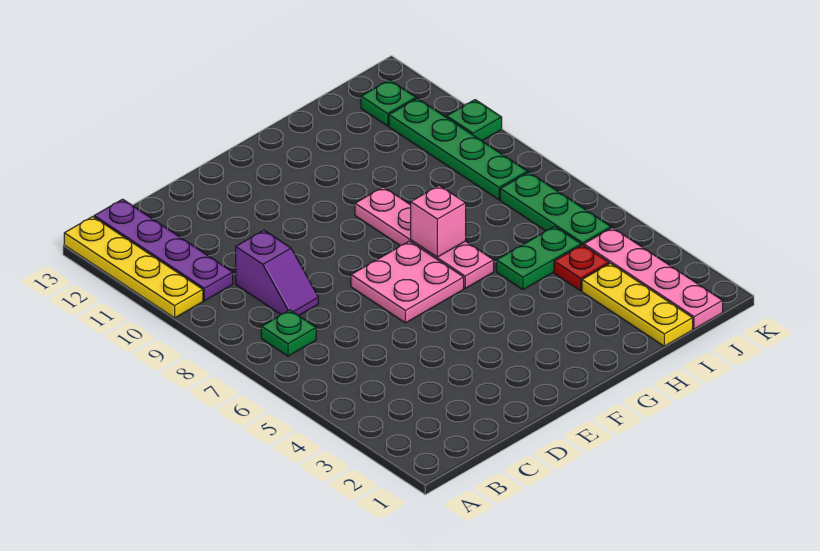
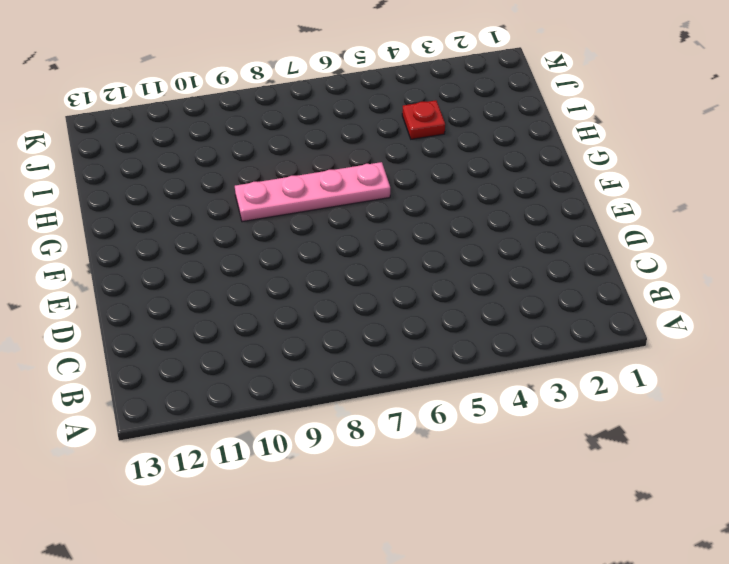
none -> yellow plate A10:A13 level 1
none -> green plate B7 level 1
none -> purple plate B10:B13 level 1

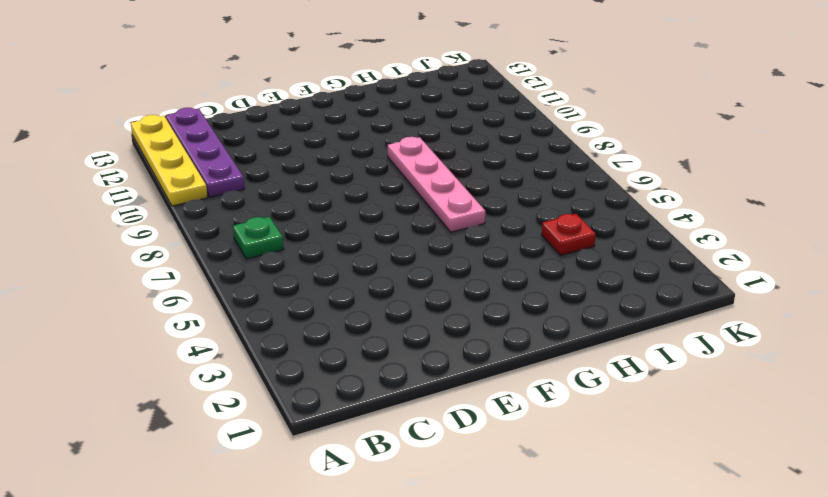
none -> purple slope C8:C9 level 1 top 9
none -> pink plate E6:F7 level 1
none -> green plate H5:I5 level 1

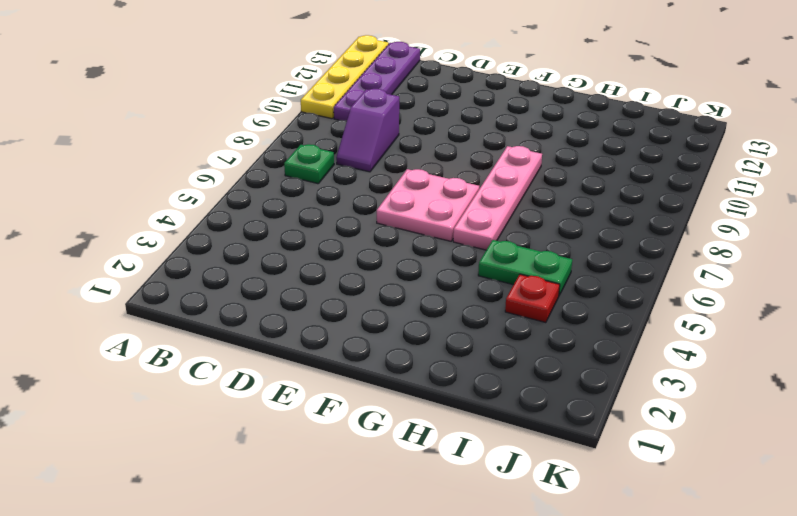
none -> yellow plate I1:I3 level 1
none -> pink plate J1:J4 level 1
none -> green plate J5:J7 level 1

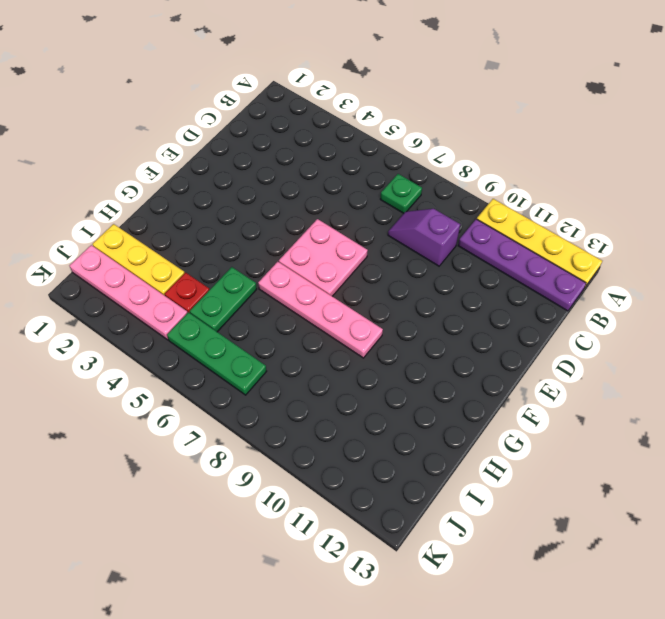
none -> green plate J8:J11 level 1
none -> green plate J12 level 1
none -> green plate K10 level 1

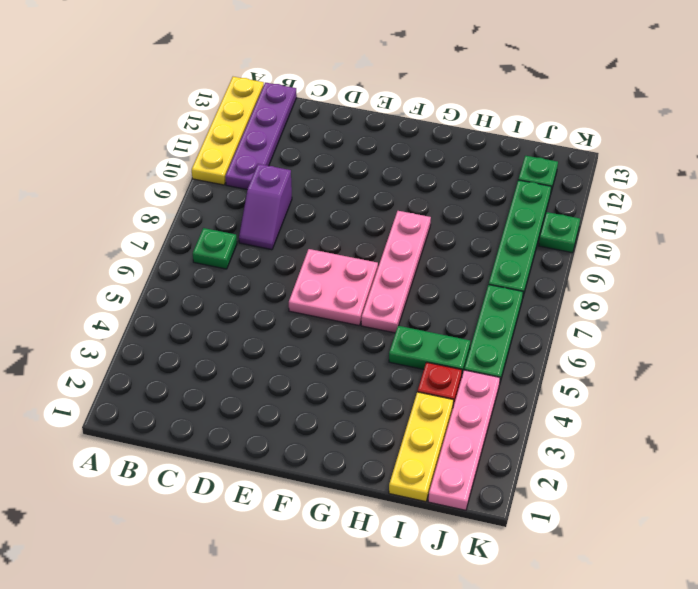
none -> pink brick G7 level 2

